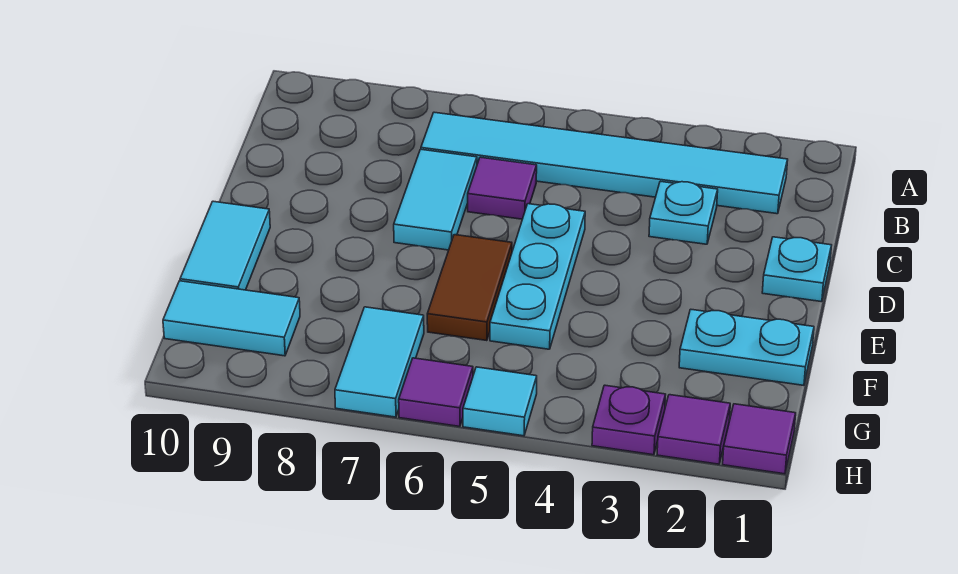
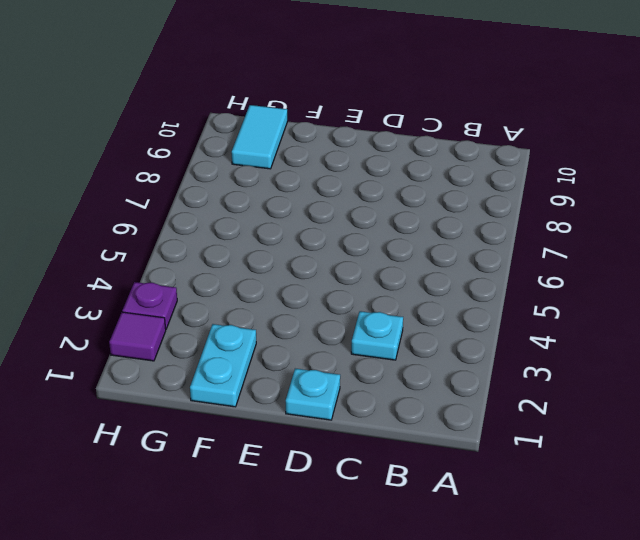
none -> cyan tile B2:B7 level 1
none -> purple tile C6 level 1
none -> cyan tile C7:D7 level 1

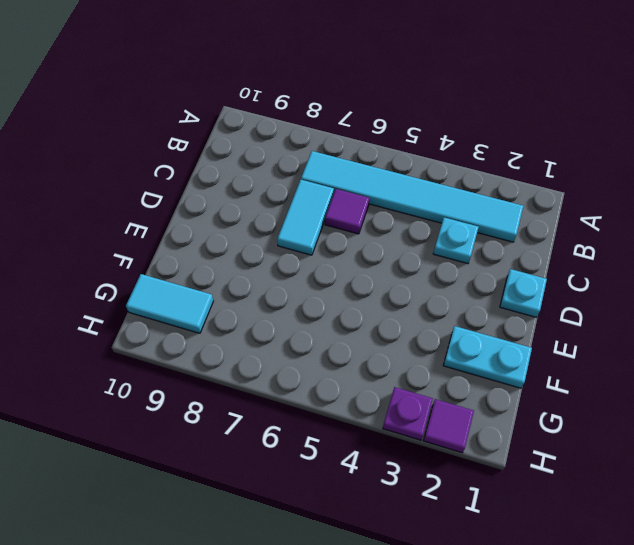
none -> cyan plate D5:F5 level 1
none -> brown tile E6:F6 level 1
none -> cyan tile E10:F10 level 1

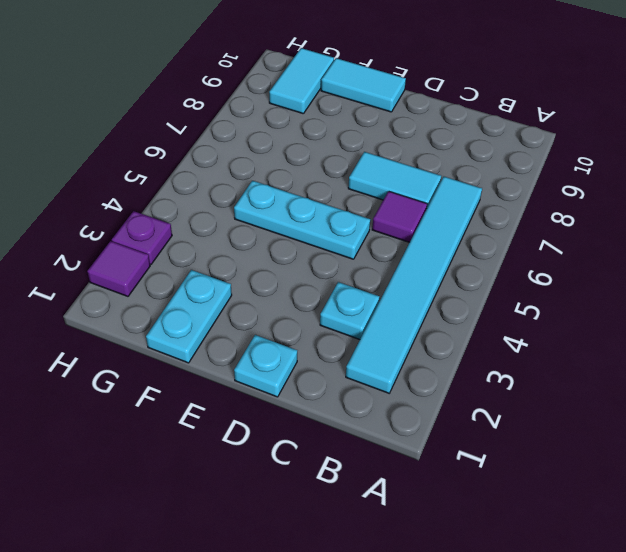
none -> brown tile E6:F6 level 1
none -> cyan tile G7:H7 level 1
none -> purple tile H1 level 1

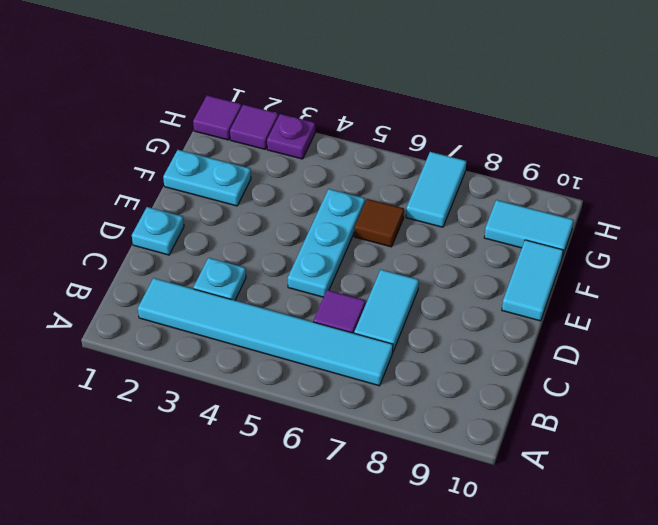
brown tile F6 level 1 -> brown tile E6:F6 level 1
none -> cyan tile H5 level 1
none -> purple tile H6 level 1

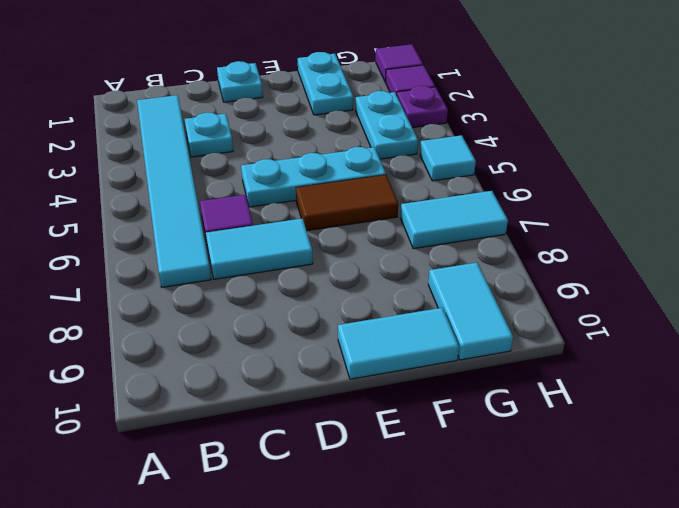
cyan plate G3:G4 level 1 -> none
none -> purple tile H6 level 1

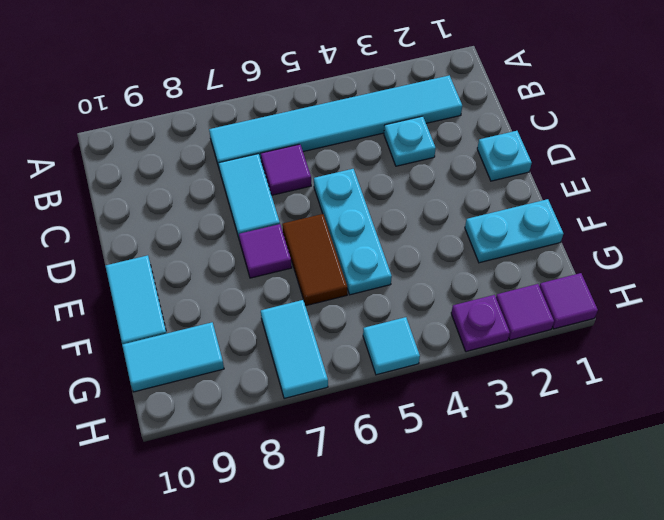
purple tile E7 level 1 -> purple tile H6 level 1

